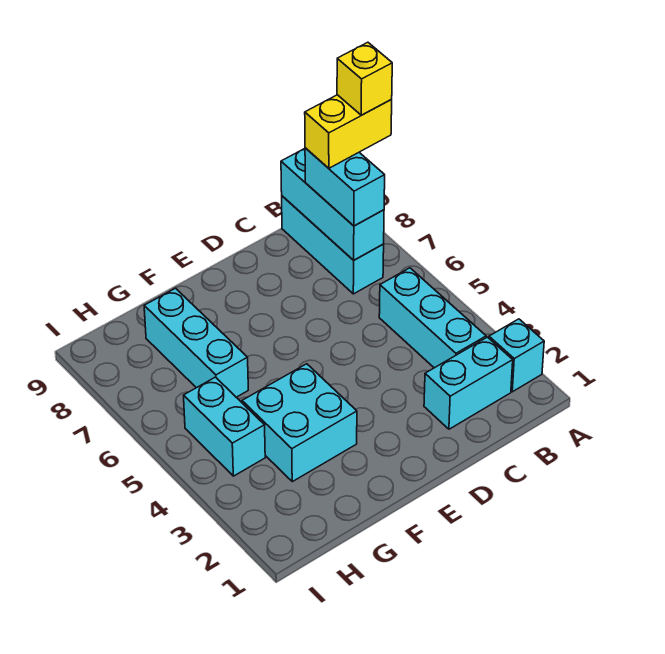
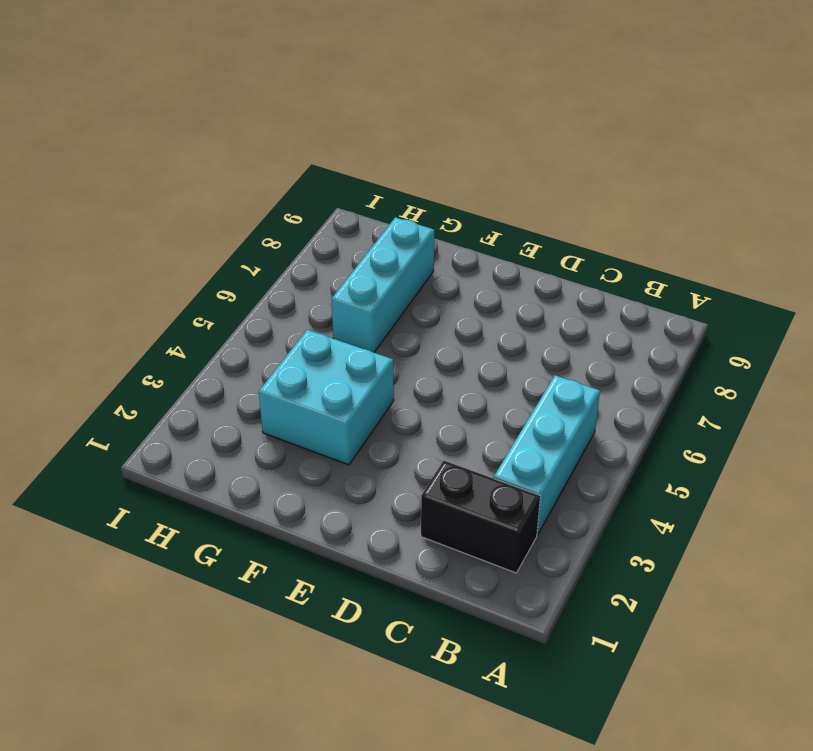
black brick B2:C2 level 1 -> cyan brick B2:C2 level 1
none -> cyan brick A2 level 1
none -> cyan brick B7:B9 level 1

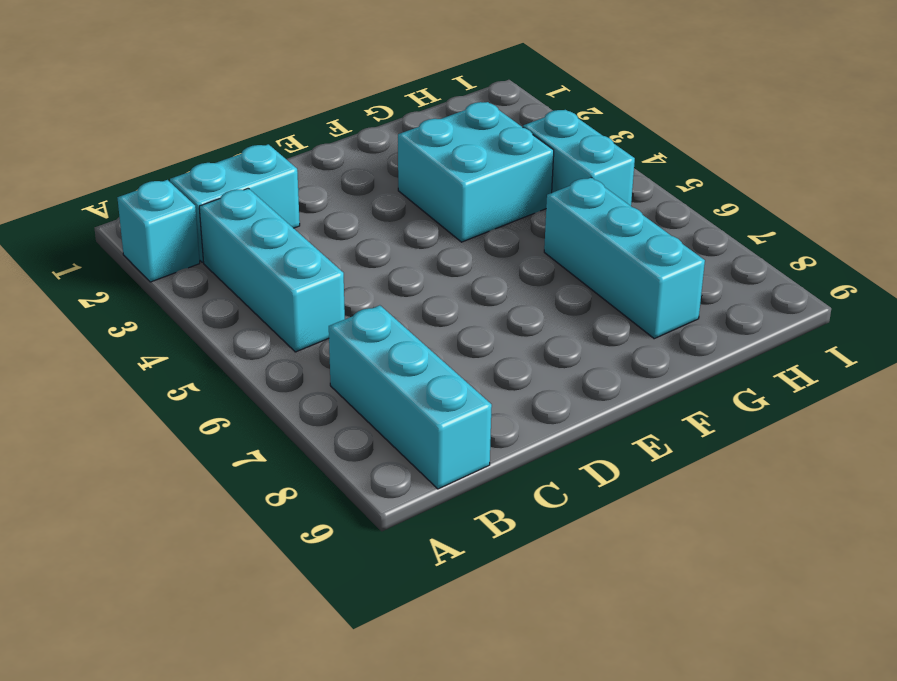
none -> cyan brick B7:B9 level 2
none -> cyan brick B7:B8 level 3

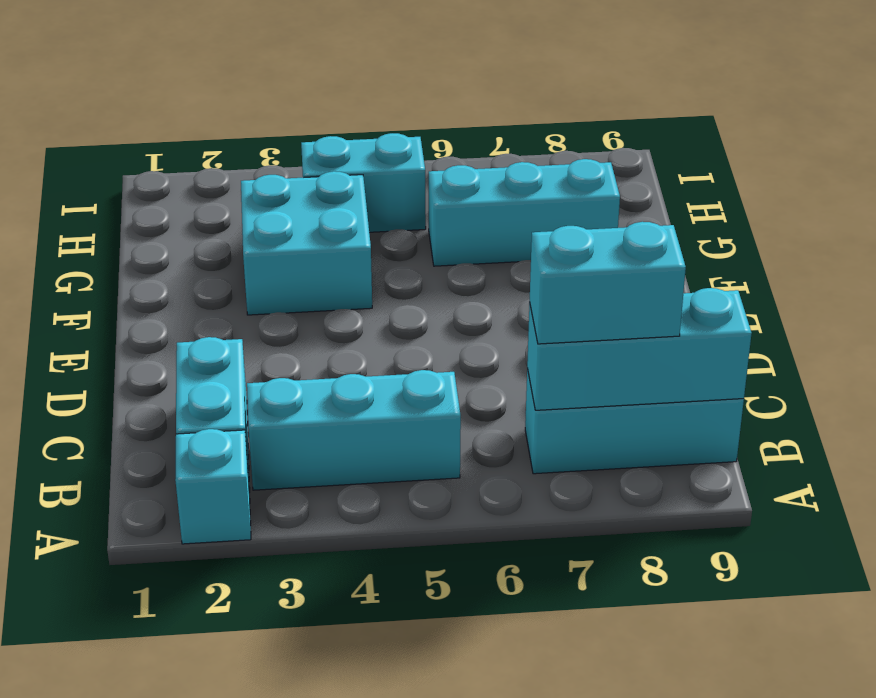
none -> yellow brick A8:B8 level 4
none -> yellow brick A8 level 5

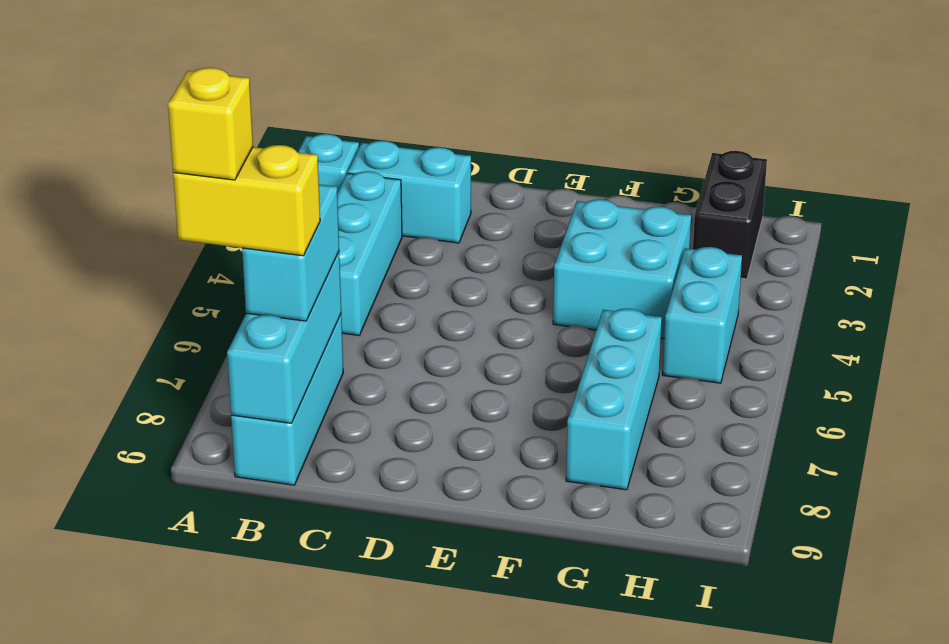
black brick H1:H2 level 1 -> none

